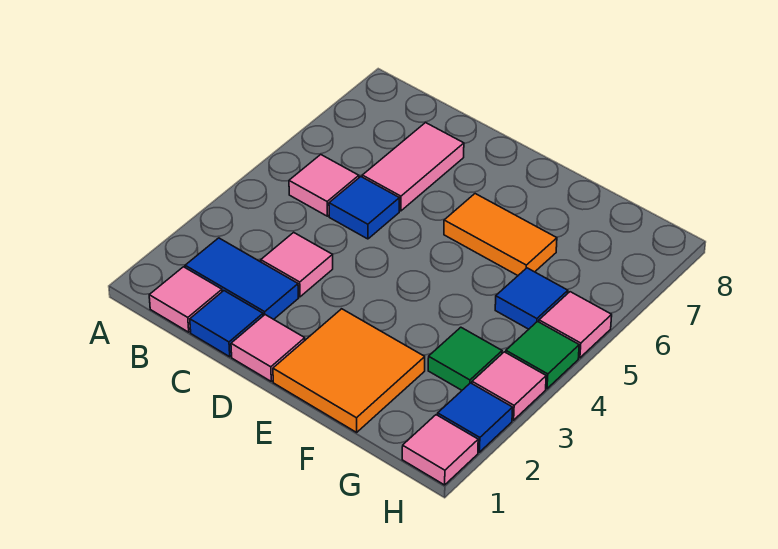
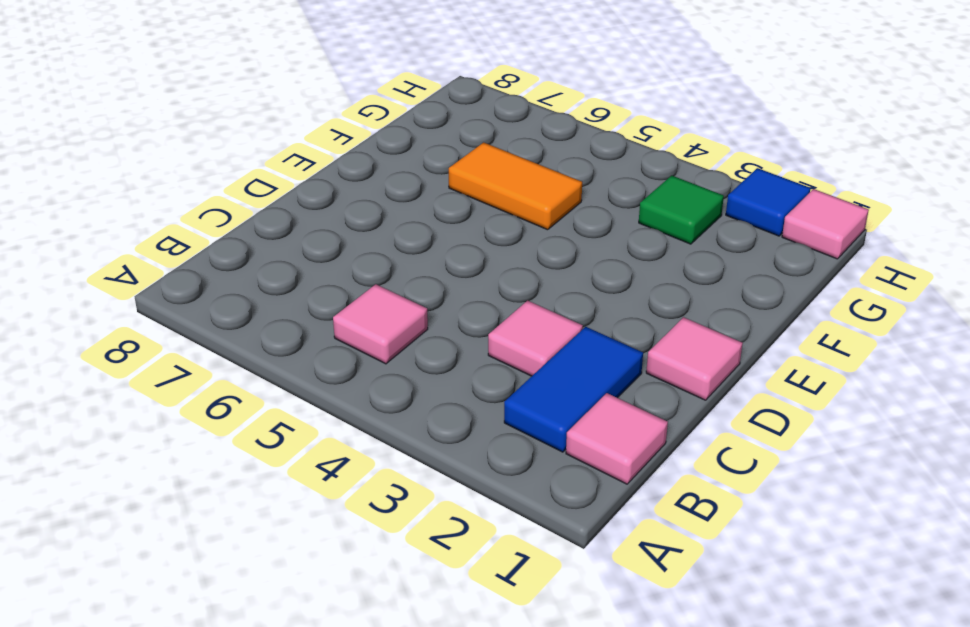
orange tile F5:F6 level 1 -> orange tile E6:F6 level 1
none -> blue tile C1 level 1
none -> blue tile C5 level 1
none -> pink tile C6:C7 level 1

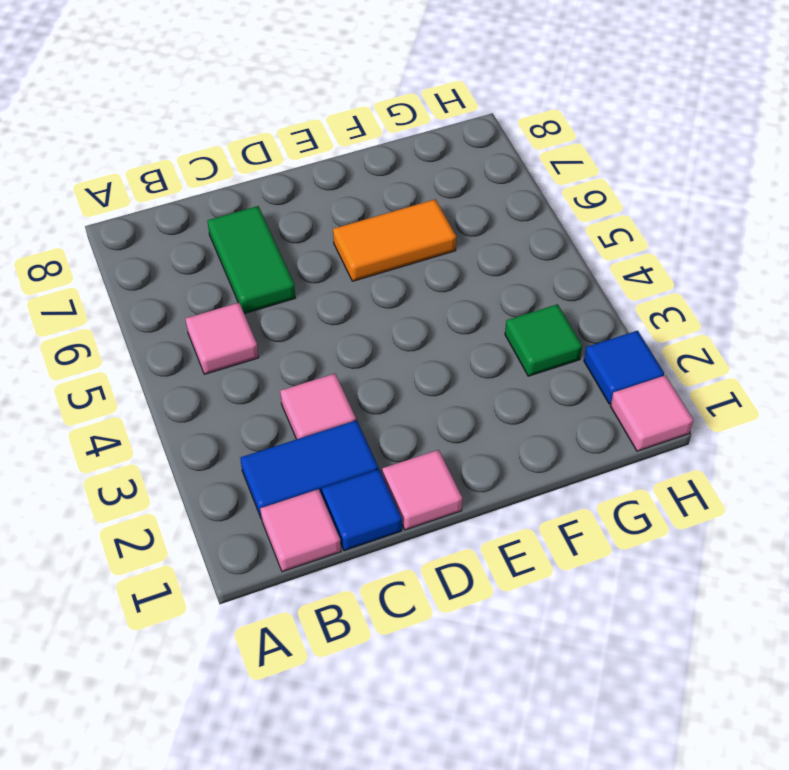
green tile C6:C7 level 1 -> pink tile C6:C7 level 1
none -> blue tile C5 level 1
none -> orange tile E1:F2 level 1
none -> blue tile G5 level 1

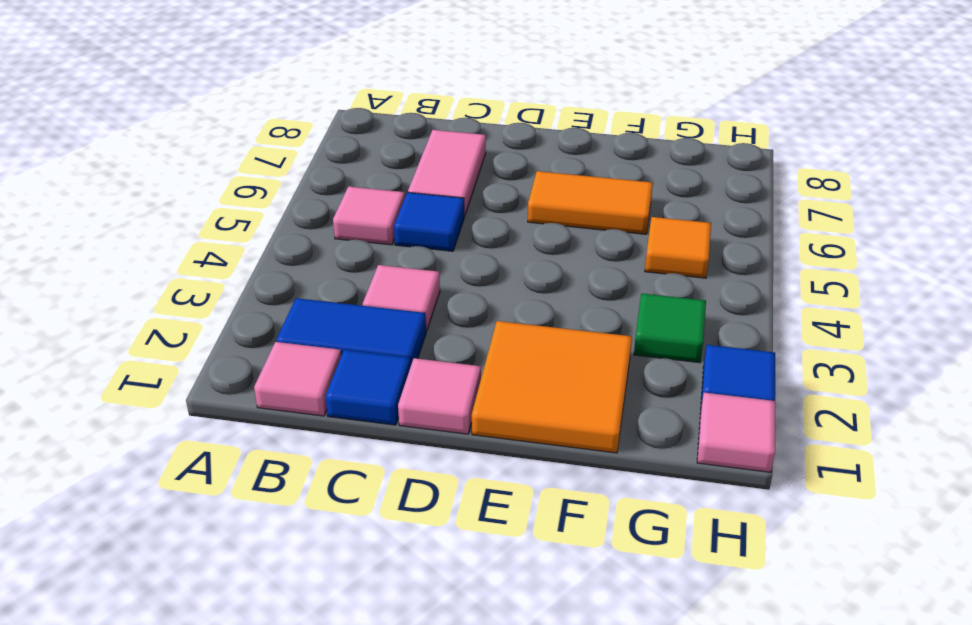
orange tile G5 level 1 -> blue tile G5 level 1
none -> pink tile H3 level 1
none -> green tile H4 level 1
none -> pink tile H5 level 1

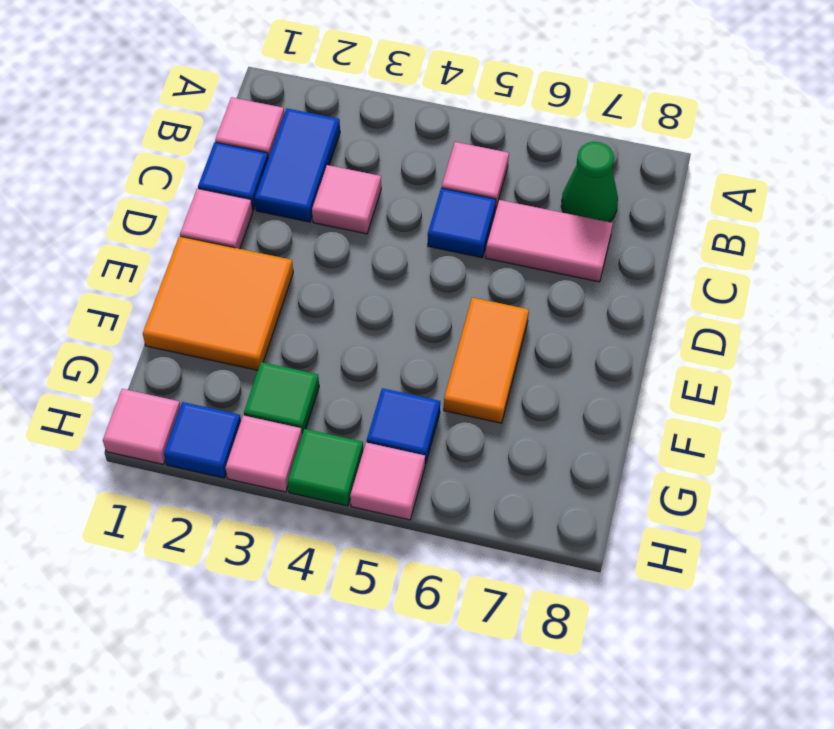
green cone B7 level 1 -> none

